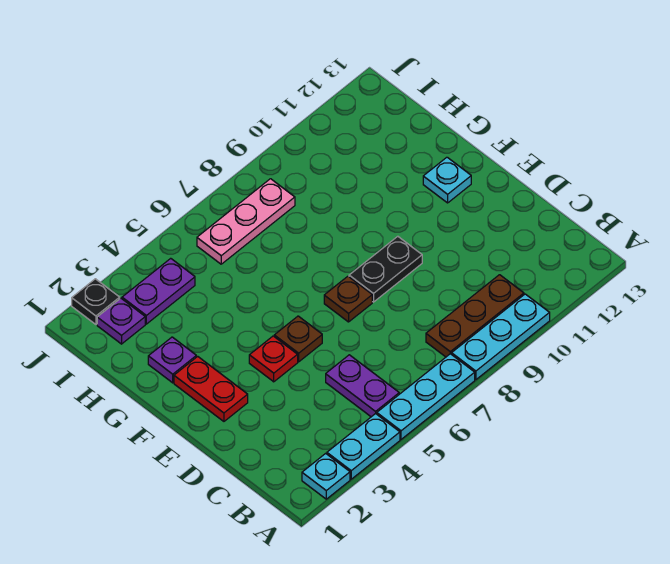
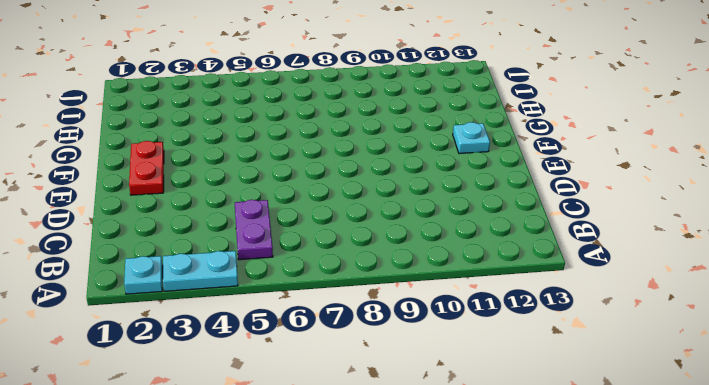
none -> cyan plate A5:A7 level 1
none -> cyan plate A8:A10 level 1
none -> brown plate B8:B10 level 1

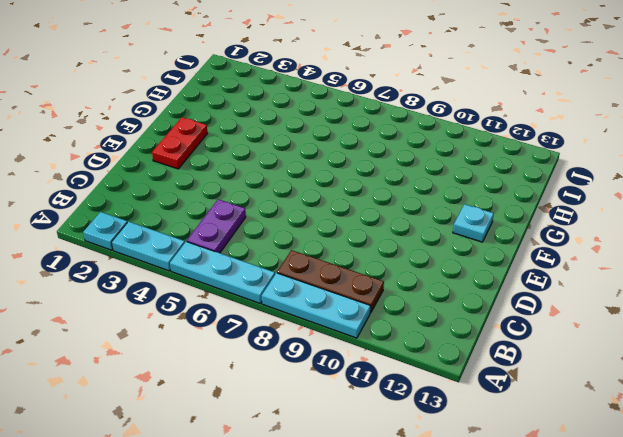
none -> red plate E4 level 1
none -> brown plate E5 level 1
none -> brown plate E7 level 1

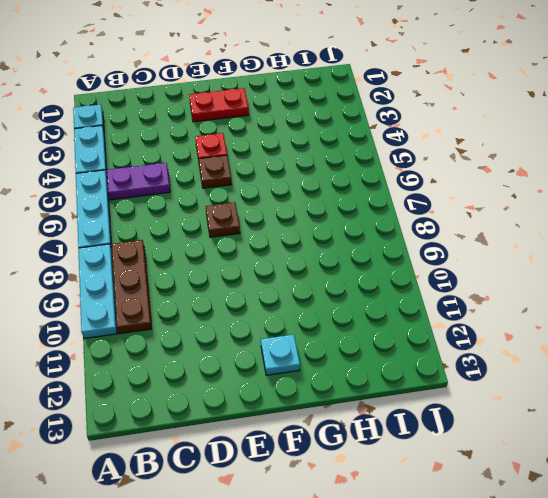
none -> black plate E8:E9 level 1
none -> purple plate G2 level 1
none -> purple plate I2 level 1

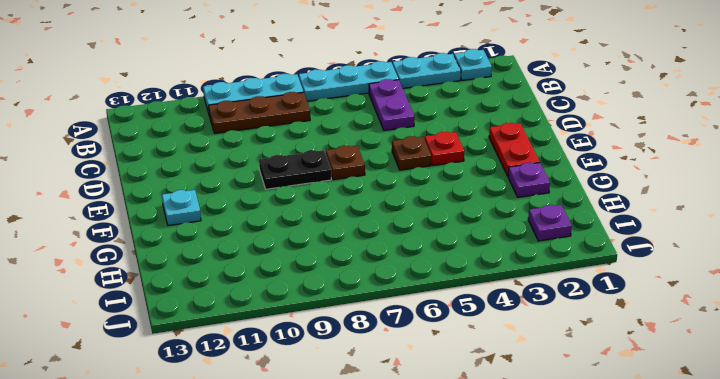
none -> purple plate I3:I4 level 1
none -> pink plate I6:I8 level 1
none -> black plate J2 level 1

